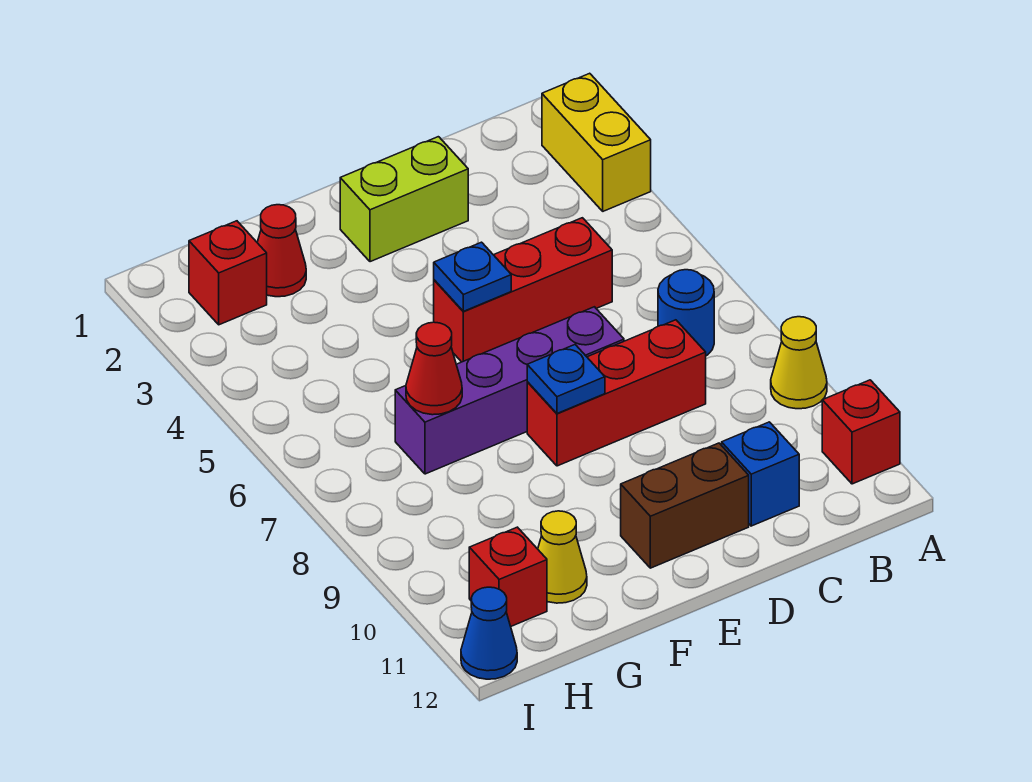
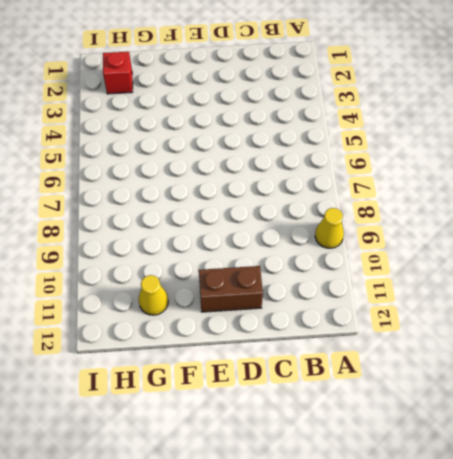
none -> yellow brick A2:A3 level 1
none -> red brick A11 level 1
none -> blue round brick B7 level 1

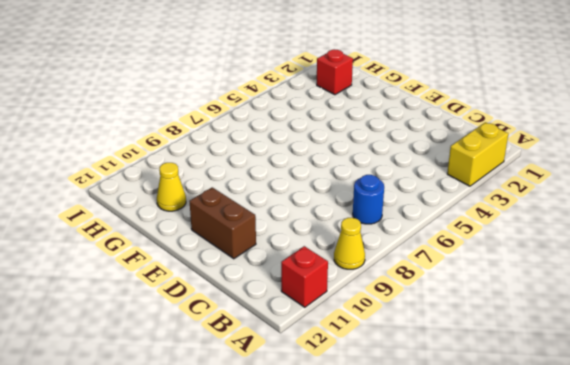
none -> red brick C5:E5 level 1
none -> red brick C8:E8 level 1
none -> blue brick C11 level 1

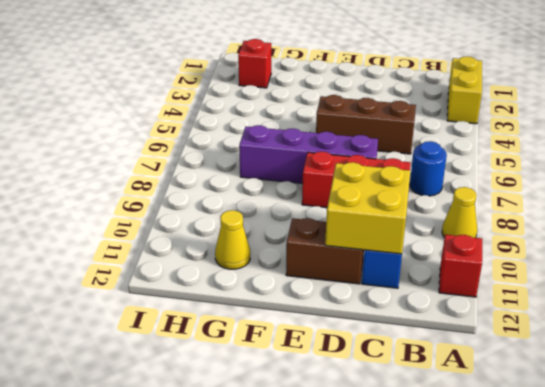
brown brick C5:E5 level 1 -> red brick C5:E5 level 1
yellow brick C10:D11 level 2 -> none
none -> lime brick D2:E2 level 1
none -> red cone G2 level 1
none -> red brick H11 level 1

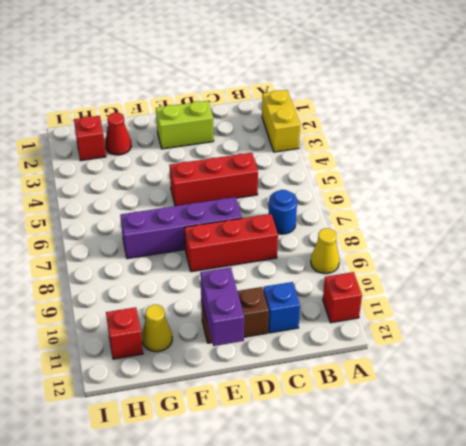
purple brick E11:E12 level 2 -> none
none -> blue cone I12 level 1
none -> blue plate E5 level 2
none -> blue plate E8 level 2

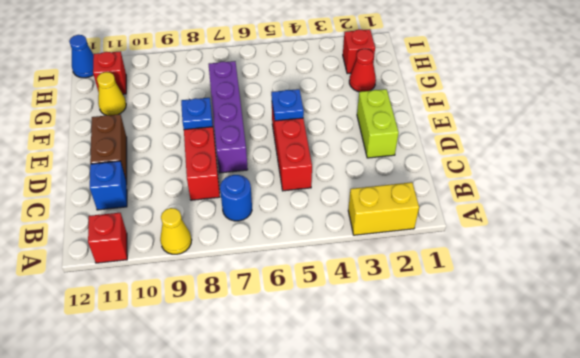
none -> red cone G7 level 2

